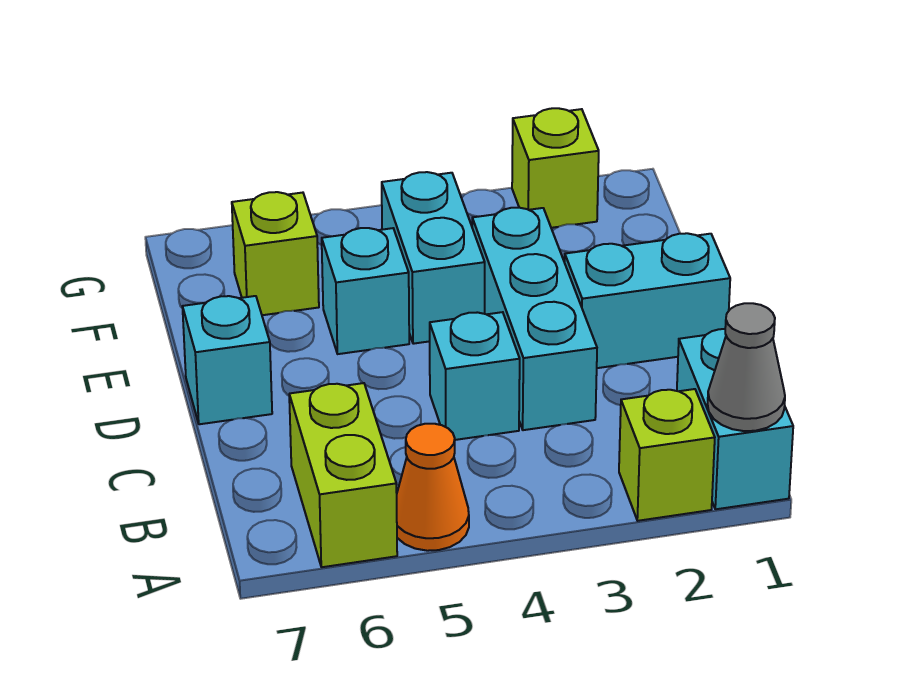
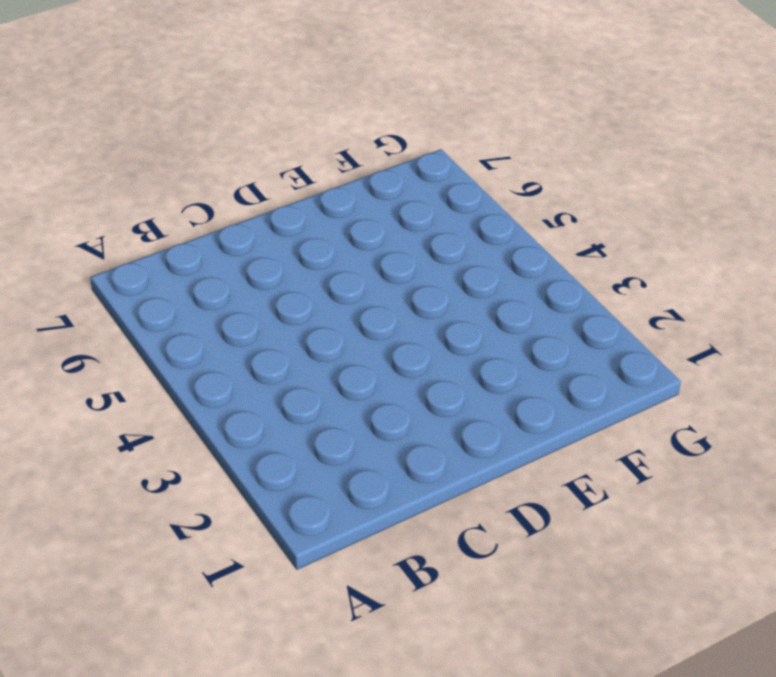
none -> cyan brick A1:B1 level 1
none -> lime brick A2 level 1
none -> orange cone A5 level 1

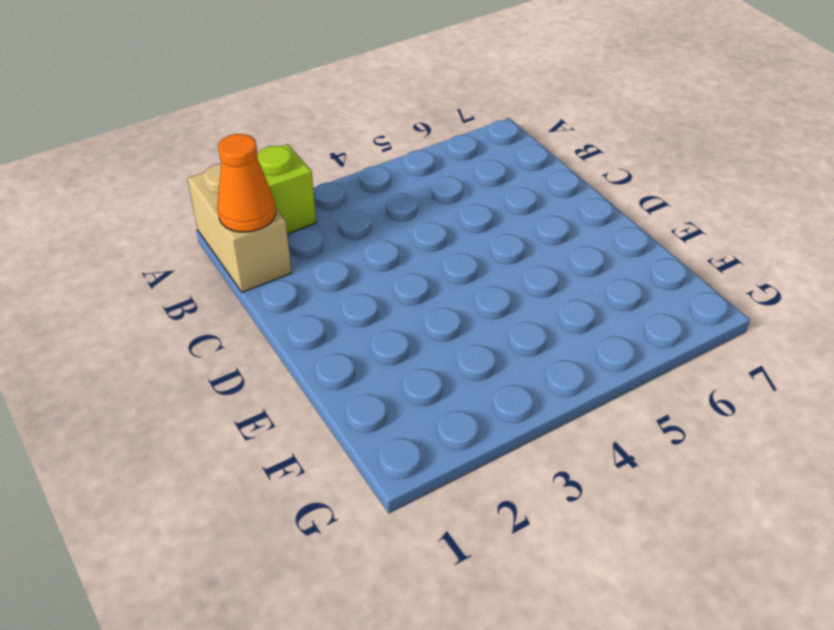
tan brick A1:B1 level 1 -> cyan brick A1:B1 level 1
orange cone B1 level 2 -> orange cone A5 level 1
none -> lime brick A6:B6 level 1
none -> cyan brick C3:E3 level 1
none -> cyan brick C4 level 1

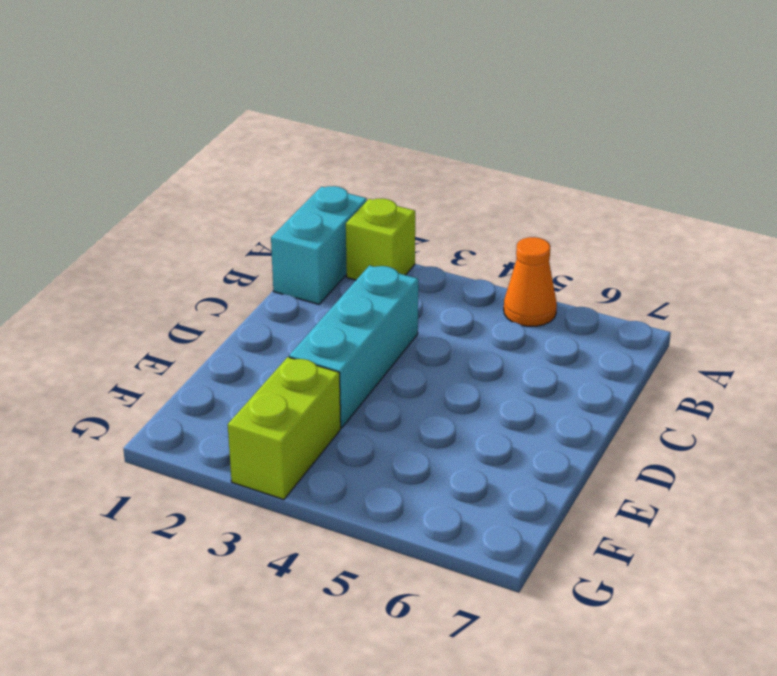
lime brick F3:G3 level 1 -> lime brick A6:B6 level 1
none -> cyan brick C4 level 1
none -> cyan brick D1:D2 level 1
none -> cyan brick D7 level 1

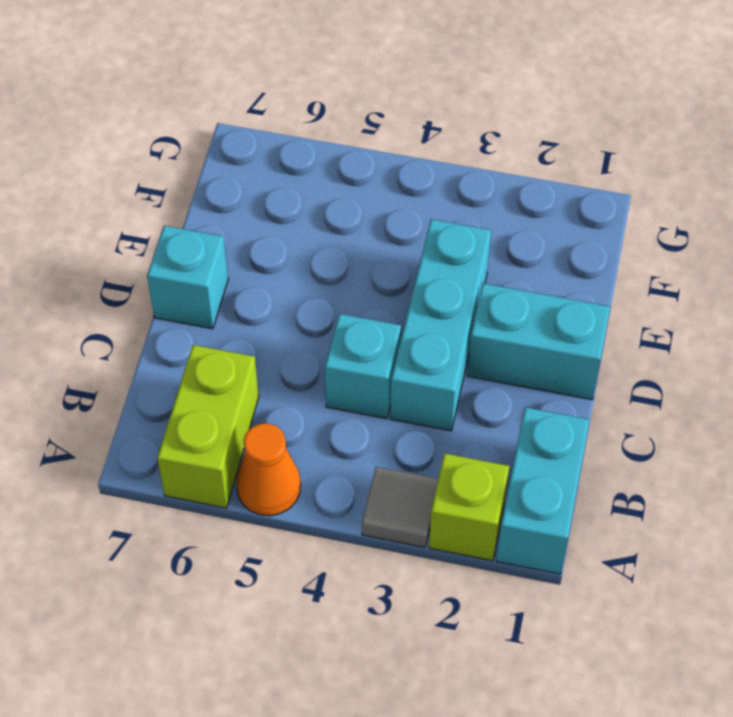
grey tile A3 level 1 -> none
none -> cyan brick E4:F4 level 1
none -> cyan brick E5 level 1
none -> lime brick F6 level 1

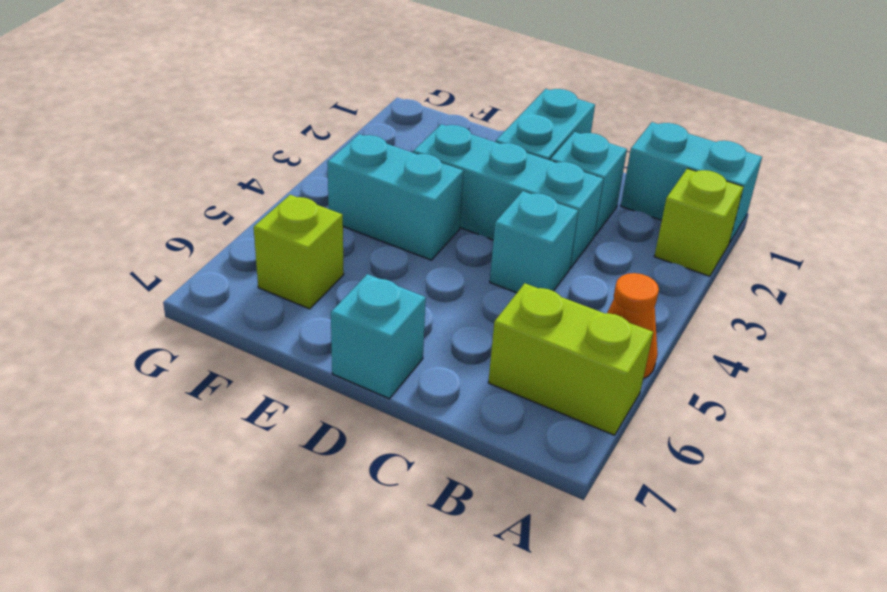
cyan brick C2 level 1 -> cyan brick E5 level 1
none -> lime brick G2 level 1
none -> grey cone A1 level 2

